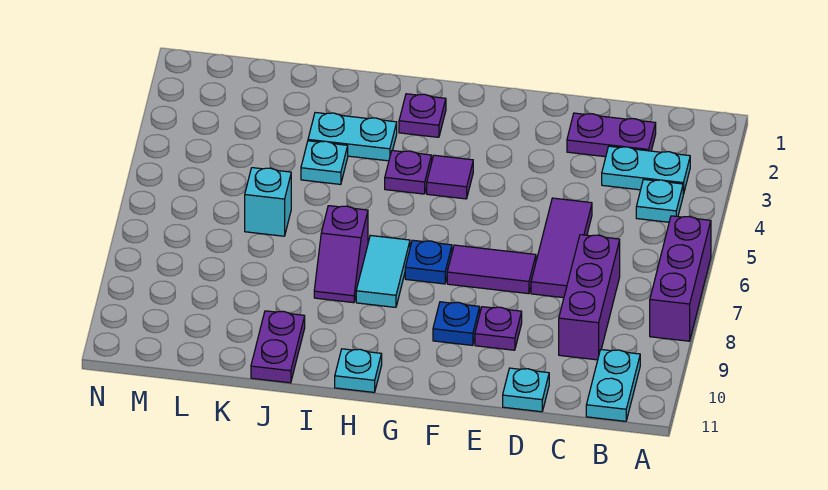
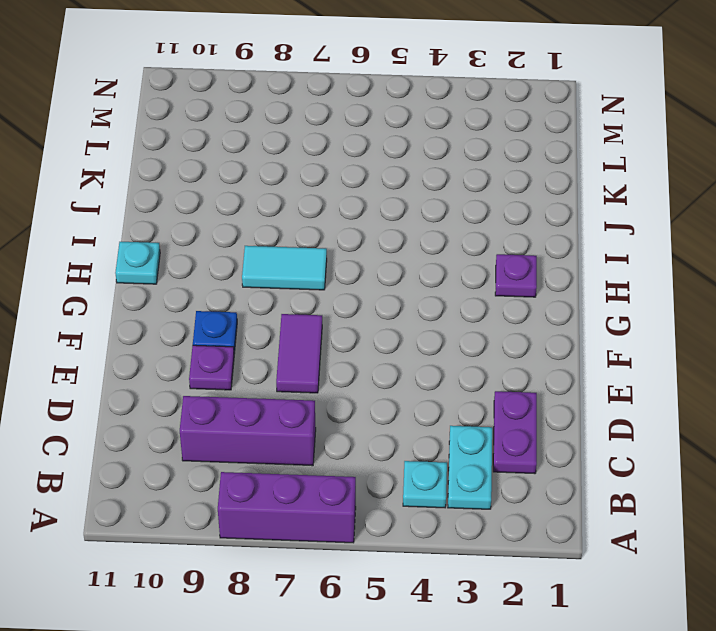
none -> cyan plate B10:B11 level 1
none -> purple tile D5:D7 level 1
none -> cyan plate D11 level 1

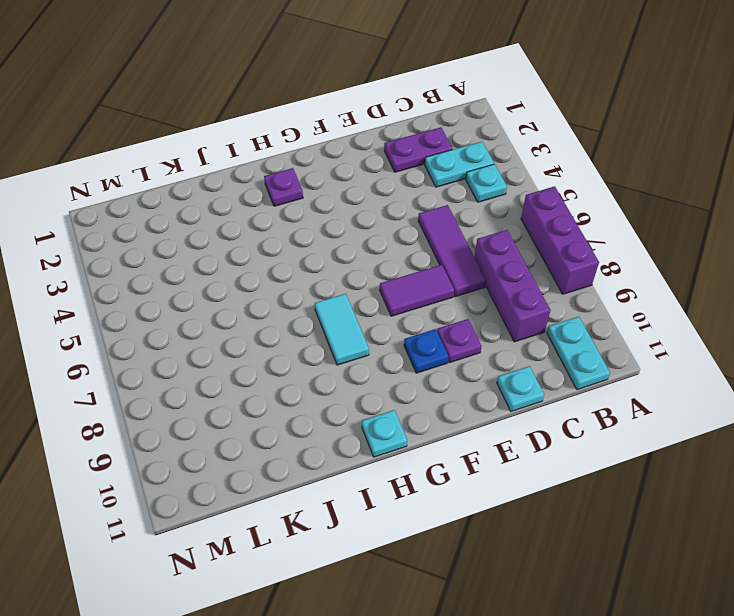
none -> purple tile G4 level 1
none -> blue plate G7 level 1
none -> purple plate H4 level 1

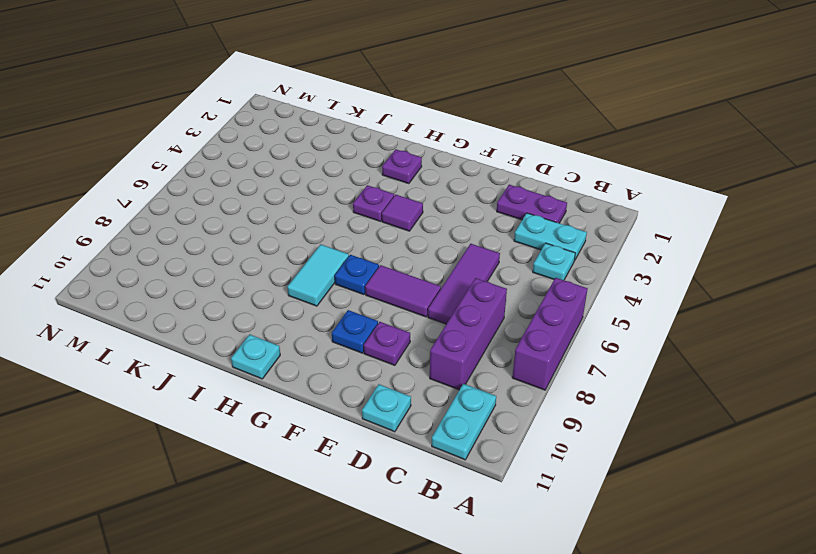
none -> cyan plate I3:J3 level 1
none -> purple slope I7:I8 level 1 top 7
none -> cyan plate J4 level 1

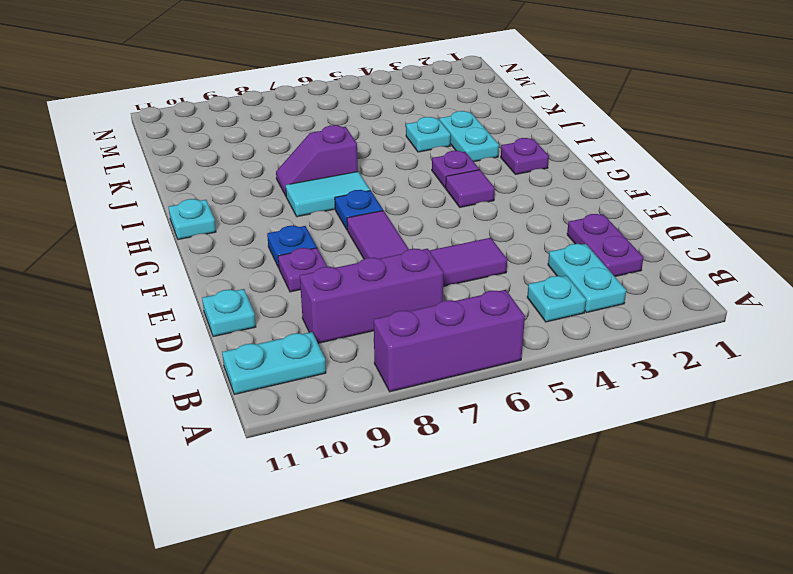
none -> purple plate J10:J11 level 1
none -> cyan brick K6 level 1

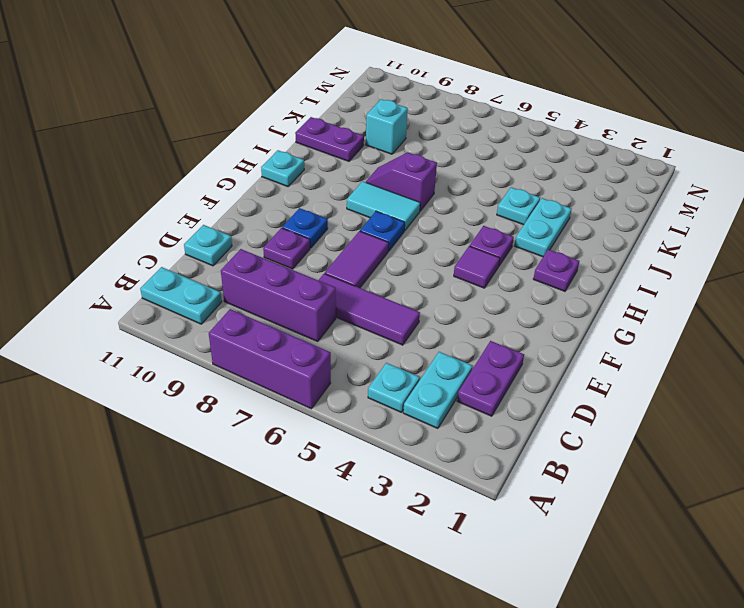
cyan brick K9 level 1 -> cyan brick K6 level 1

